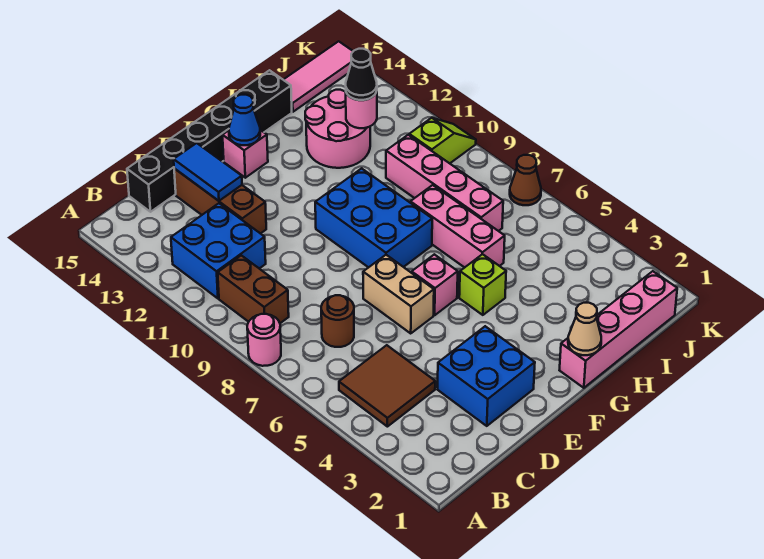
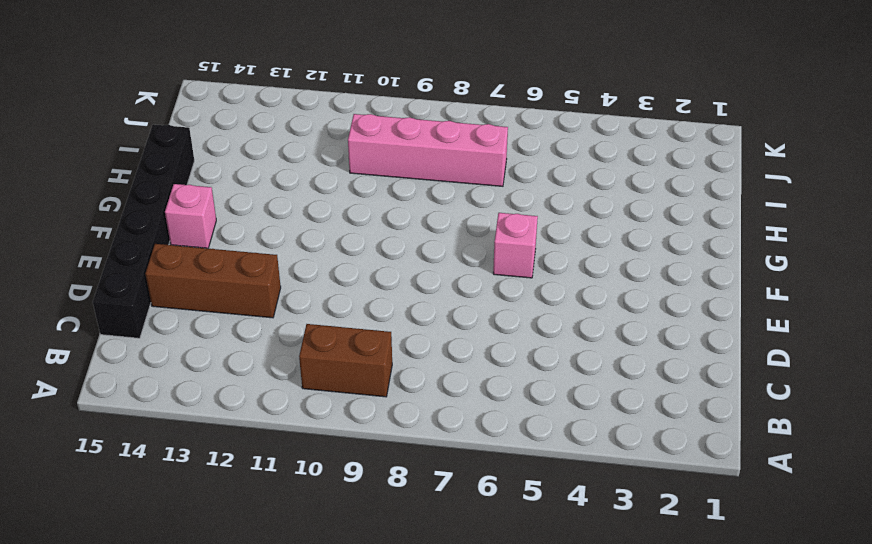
none -> pink round brick A8 level 1
none -> brown tile B4:C5 level 1
none -> blue brick B11:C12 level 1

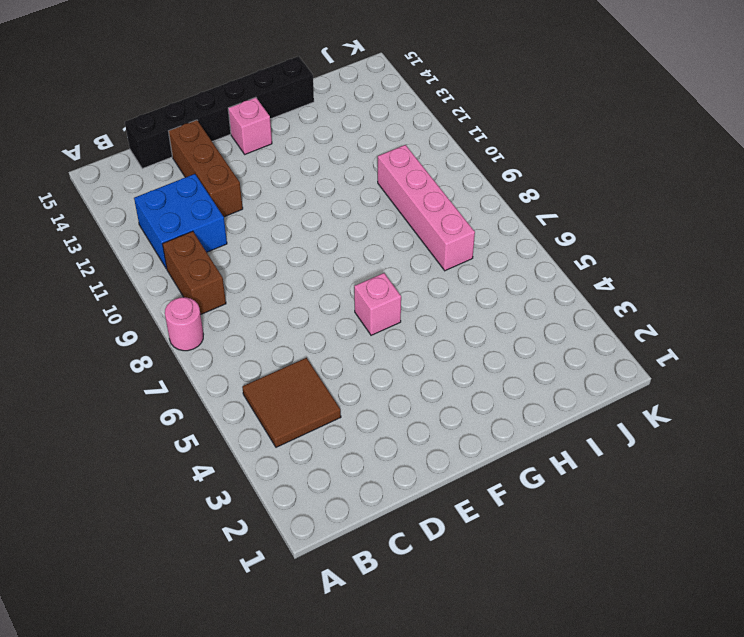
none -> brown round brick C7 level 1
none -> blue brick D2:E3 level 1
none -> tan brick E6:E7 level 1

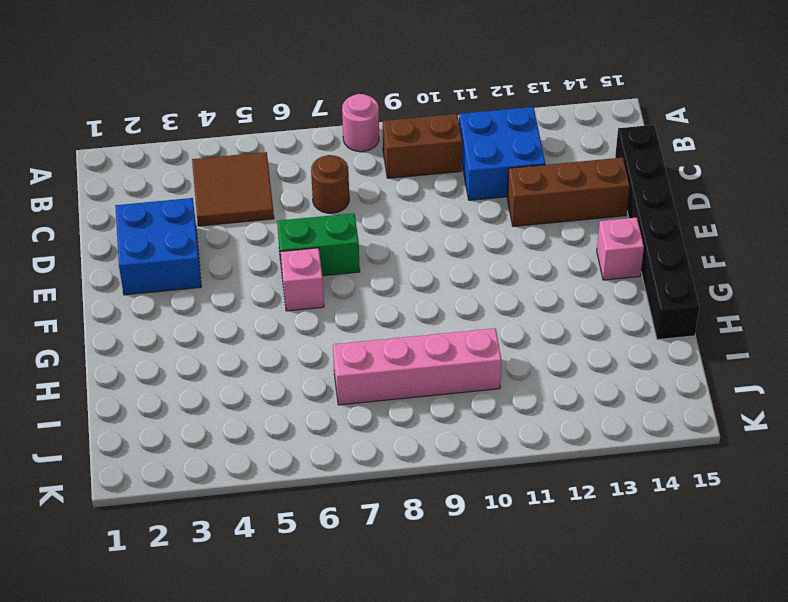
green brick E6:E7 level 1 -> tan brick E6:E7 level 1
none -> blue brick F8:G10 level 1
none -> pink brick G1:J1 level 1
none -> lime brick G5 level 1

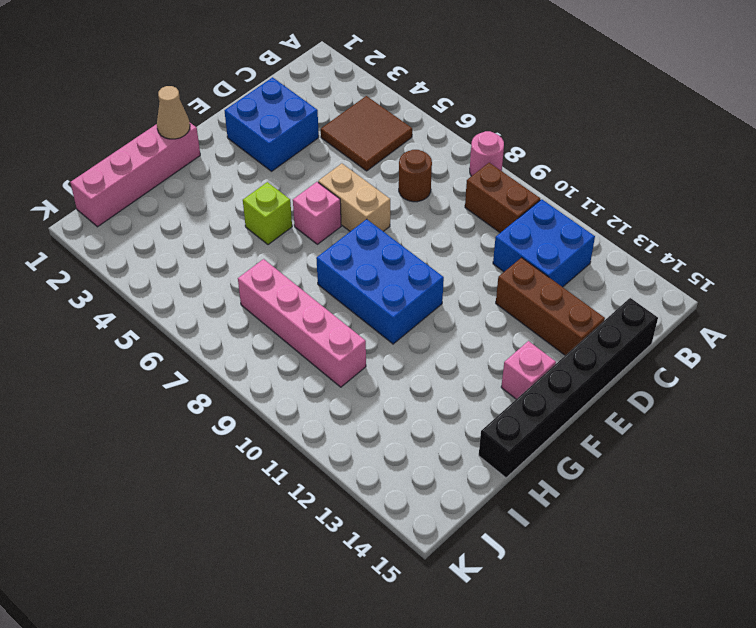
none -> pink brick H6:H8 level 1
none -> pink round brick H12:I13 level 1
none -> pink tile I15:K15 level 1

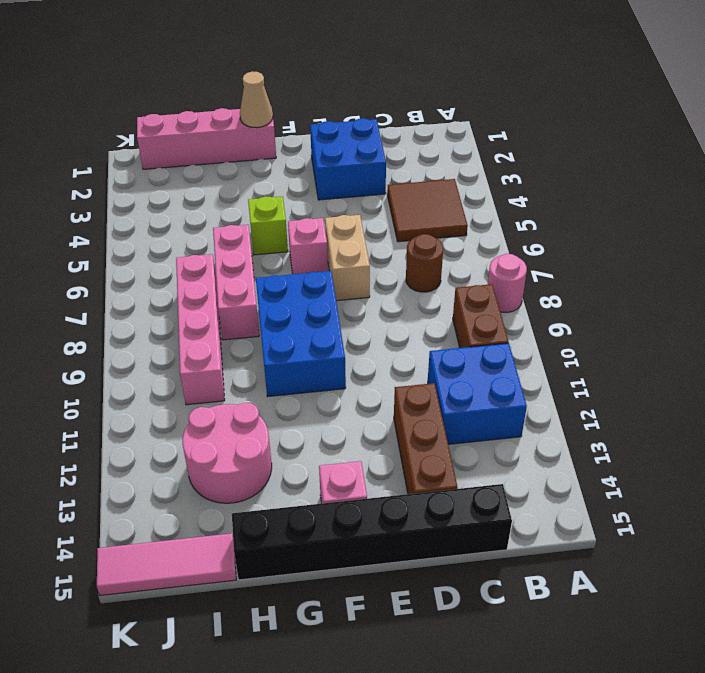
none -> lime slope J10:K10 level 1 top J
none -> brown cone K7 level 1
none -> blue tile D13:D14 level 2

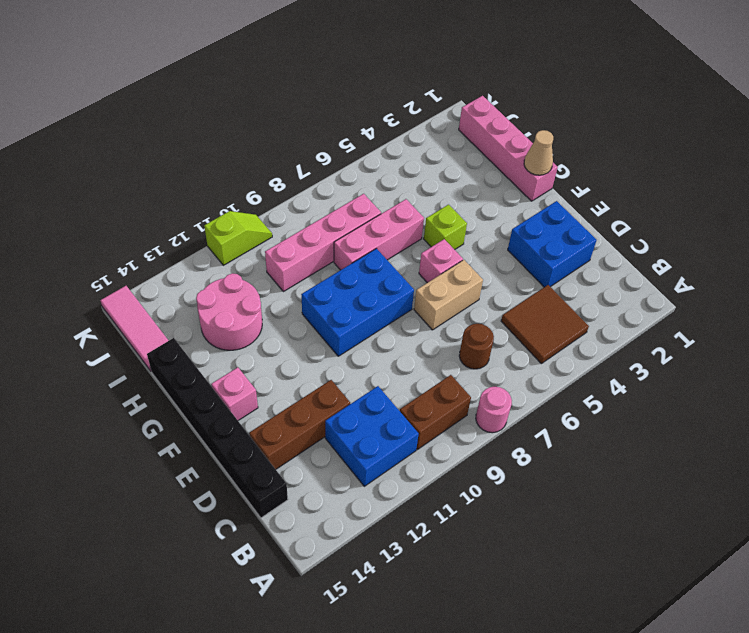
lime slope K10:K11 level 1 top 11 -> lime slope J10:K10 level 1 top J
none -> brown cone K7 level 1
none -> blue tile D13:D14 level 2
none -> blue cone F14 level 2

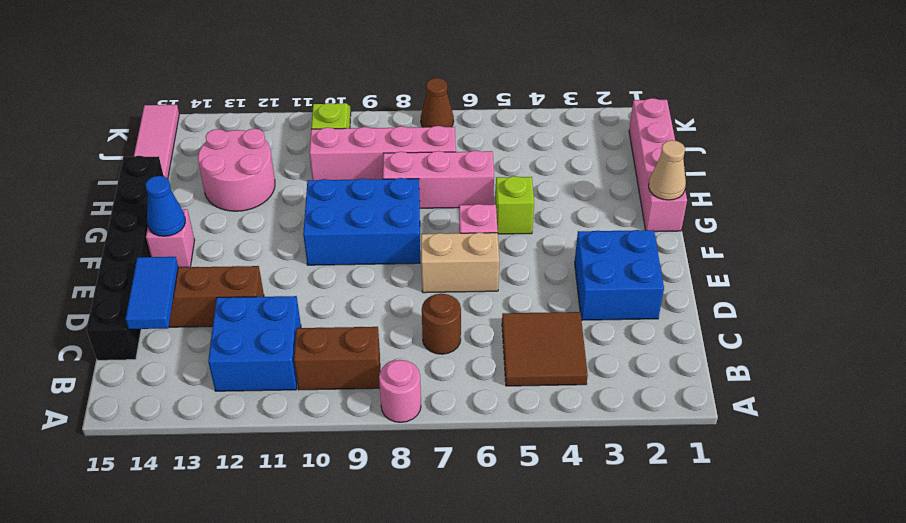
blue tile C14:D14 level 2 -> blue tile D13:D14 level 2
none -> pink round brick I12 level 2
none -> black cone I12 level 3

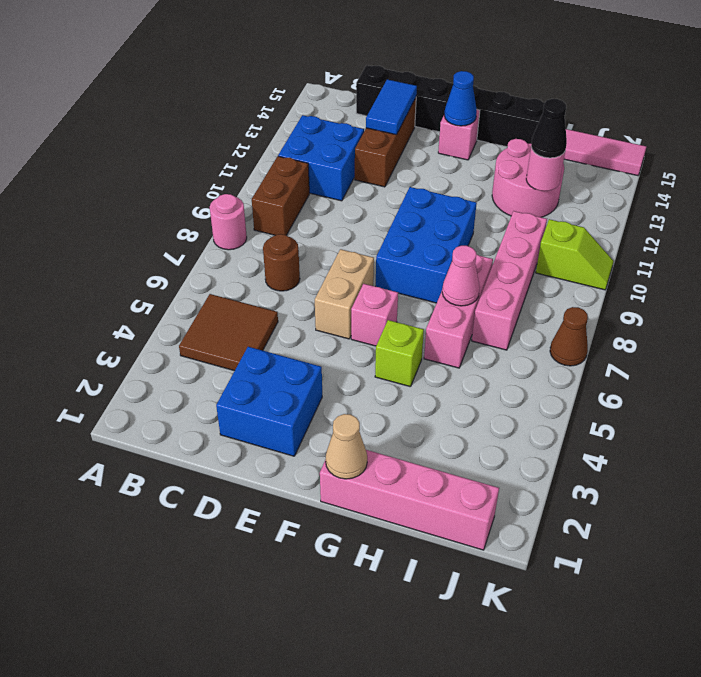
pink cone H7 level 2 -> none

